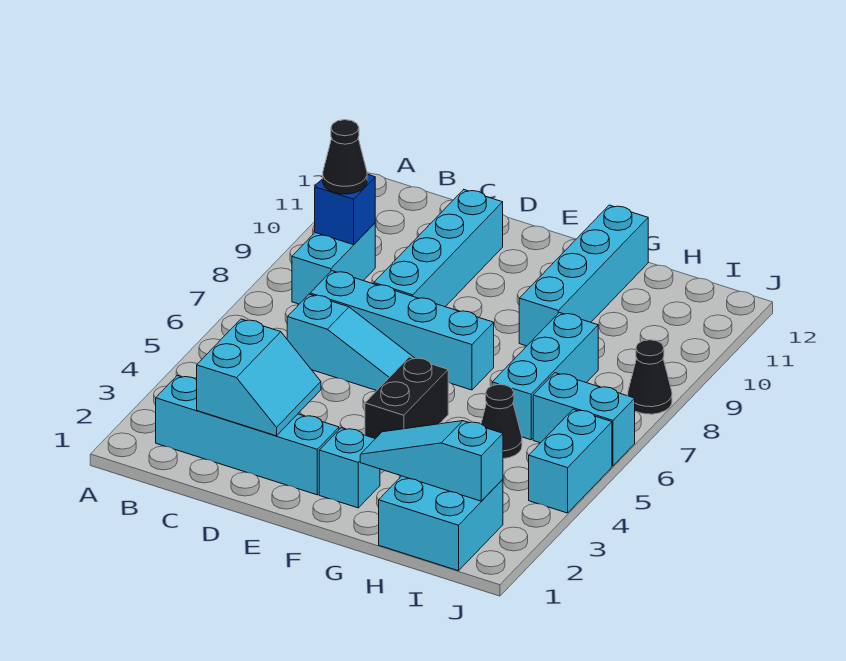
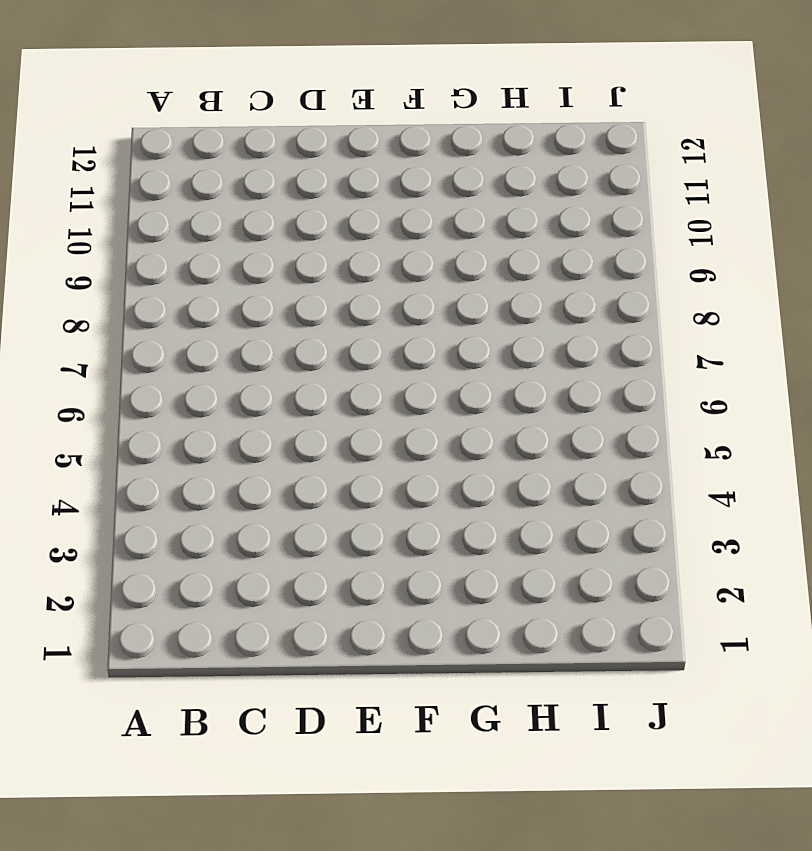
none -> cyan brick B2:E2 level 1
none -> cyan brick B8:B9 level 1
none -> cyan slope C6:E6 level 1 top C

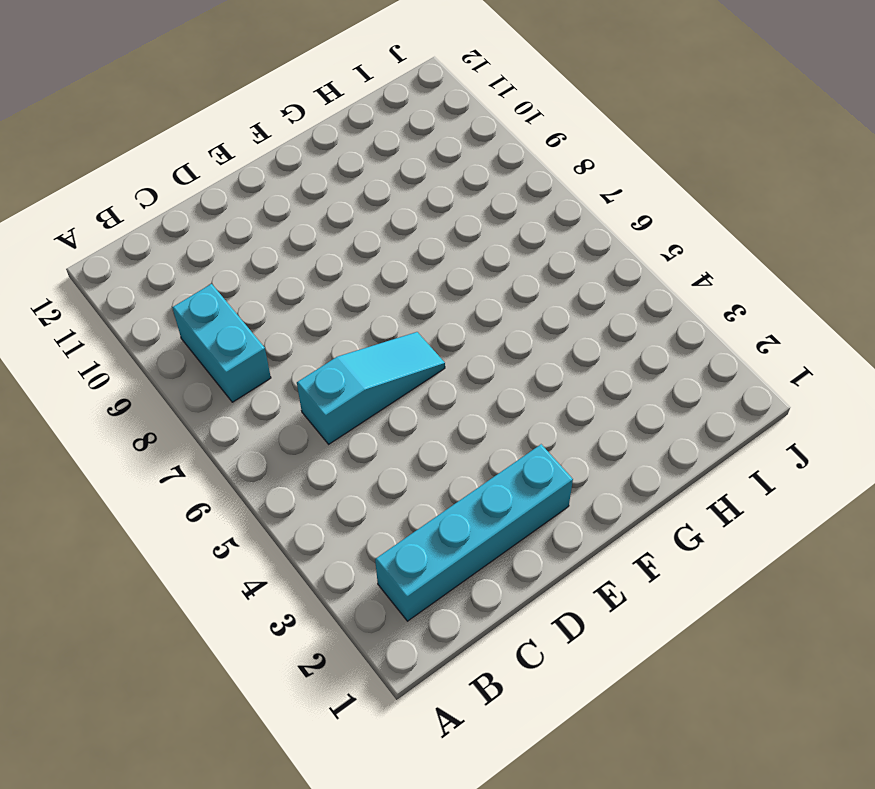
none -> cyan brick C7:F7 level 1
none -> cyan brick D8:D11 level 1
none -> cyan brick F2 level 1

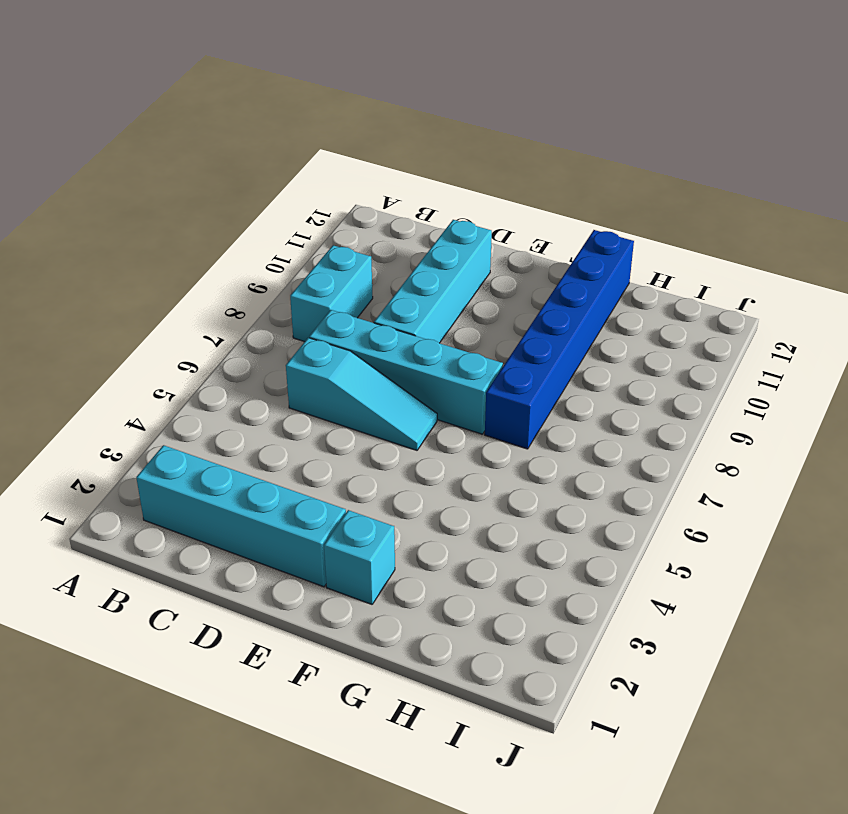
blue brick G7:G12 level 1 -> cyan brick G9:G12 level 1
none -> black brick F4:F5 level 1
none -> cyan brick H1:I2 level 1
none -> black cone H5 level 1

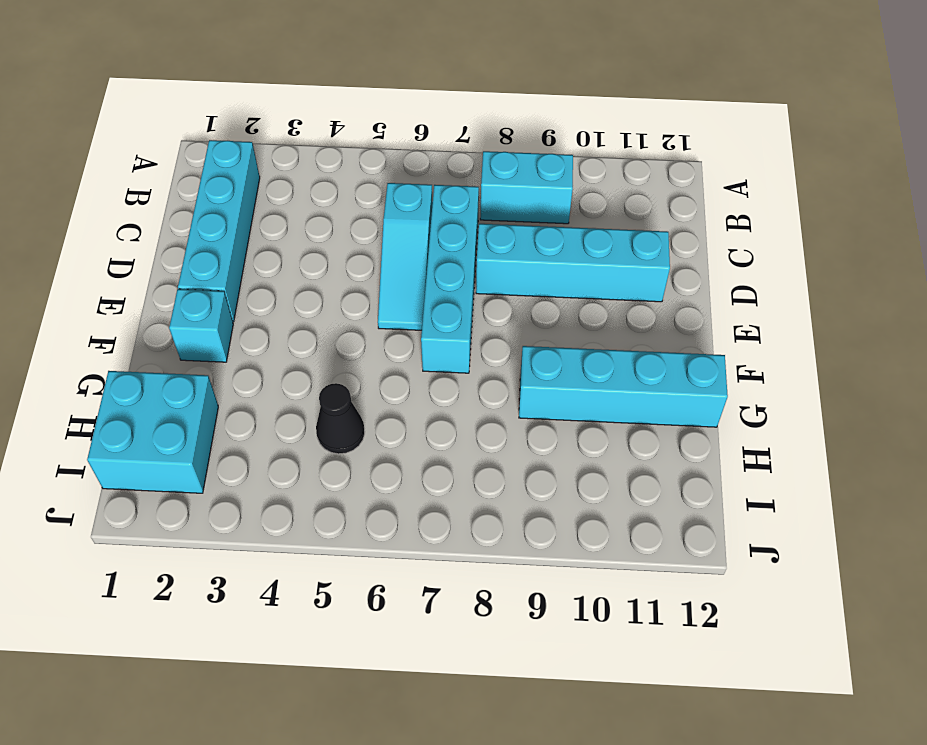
none -> black brick F4:F5 level 1
none -> cyan brick H6:H8 level 1
none -> cyan brick I6:J6 level 1

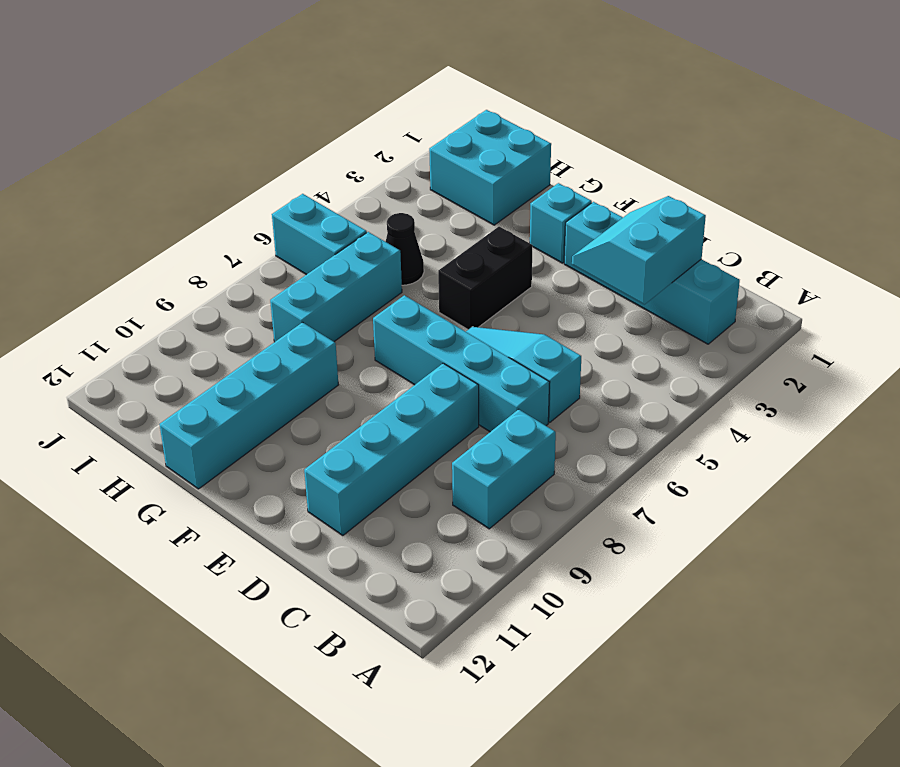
none -> cyan brick J4:J5 level 1
none -> black cone J8 level 1
none -> blue brick B9 level 2

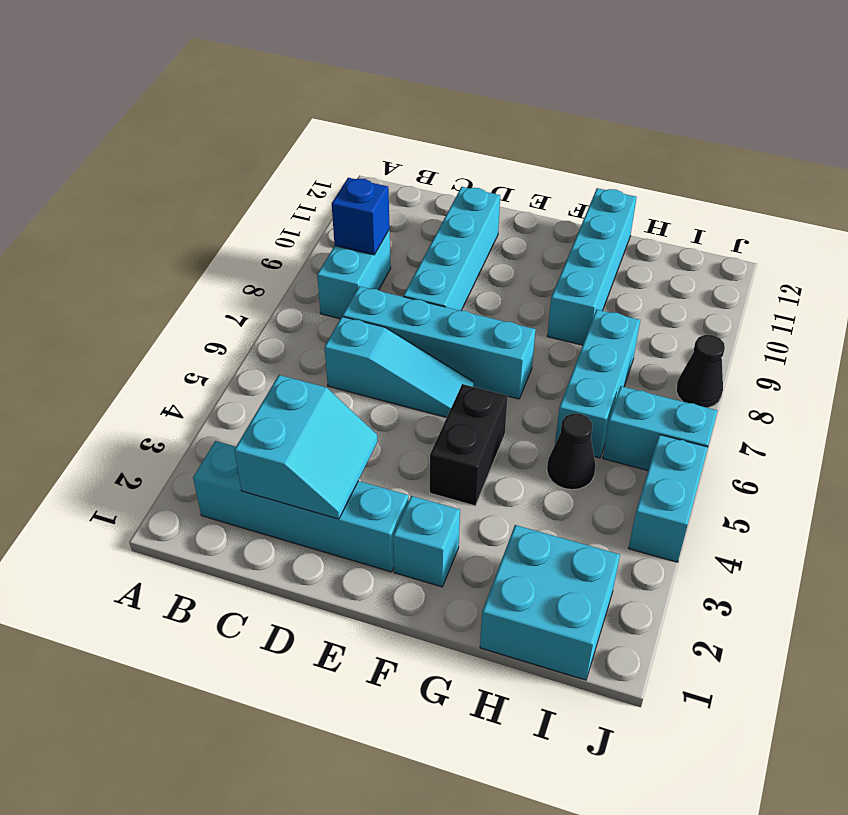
none -> cyan slope G2:I2 level 2 top I
none -> black cone B9 level 3

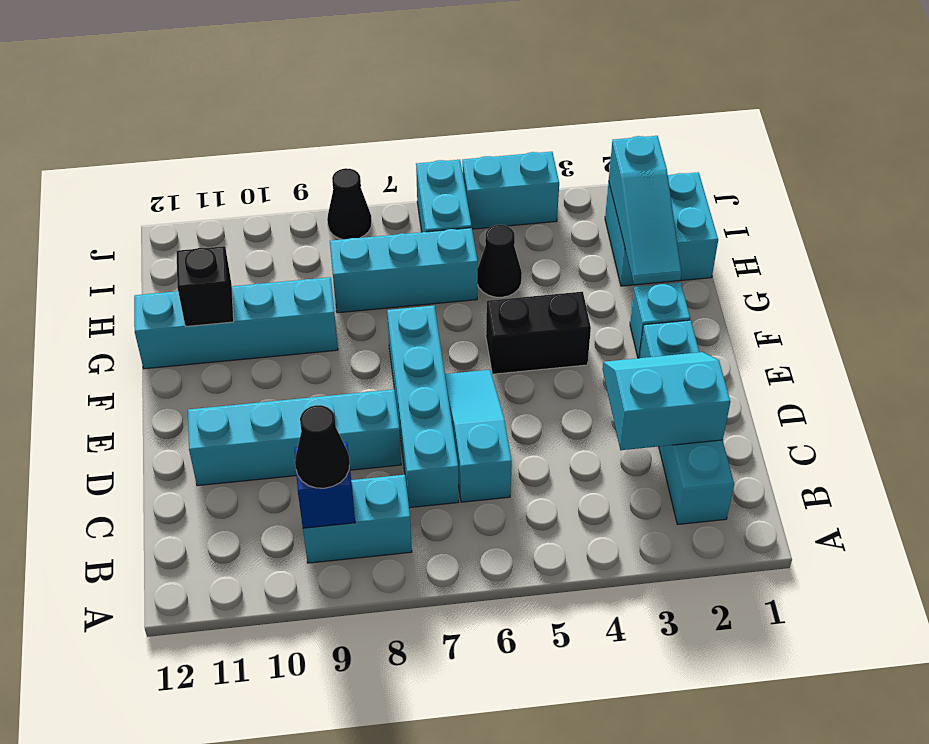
black brick G11 level 2 -> none

